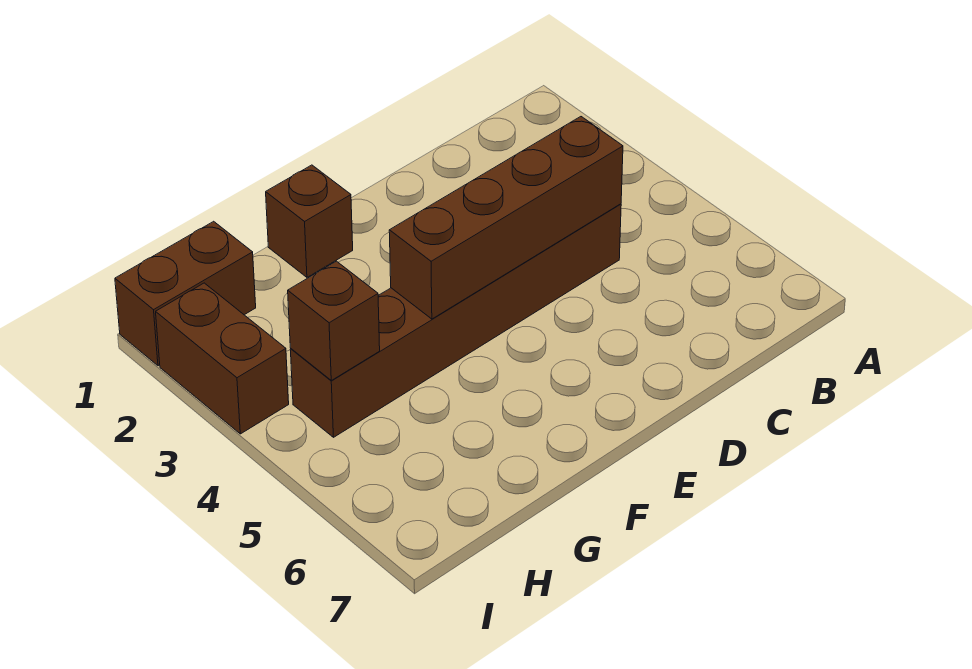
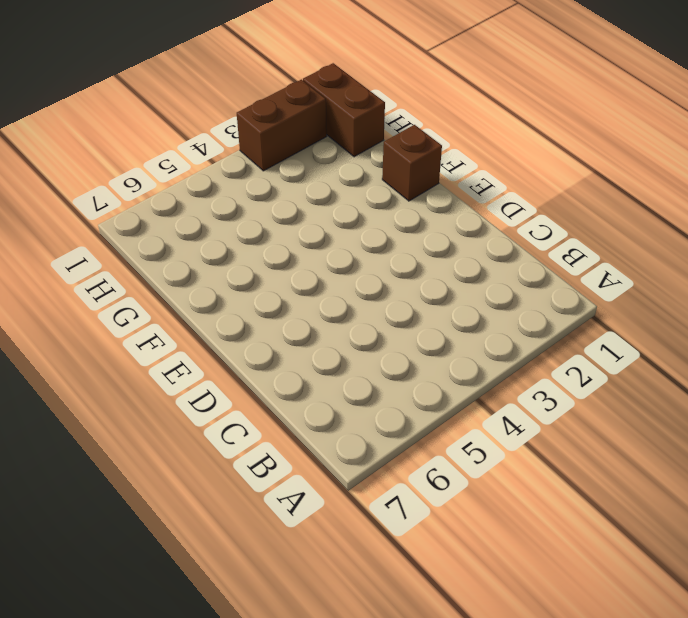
none -> brown brick C4:H4 level 1
none -> brown brick C4:F4 level 2

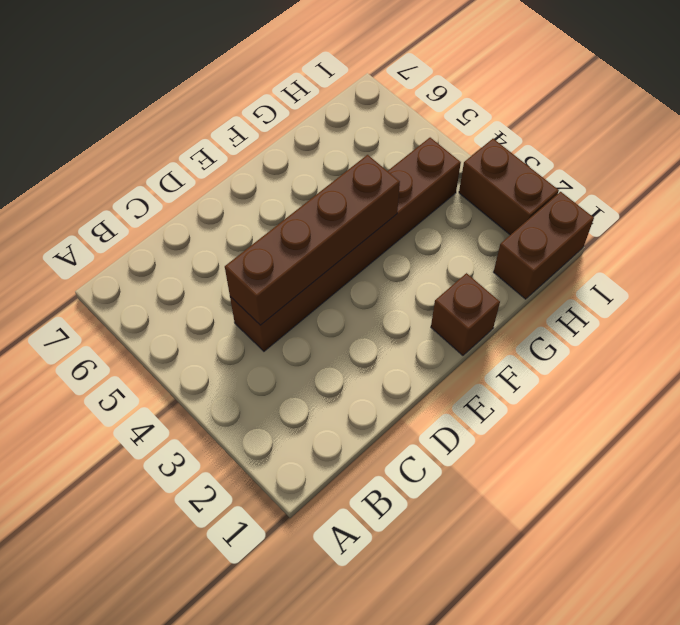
none -> brown brick H4 level 2

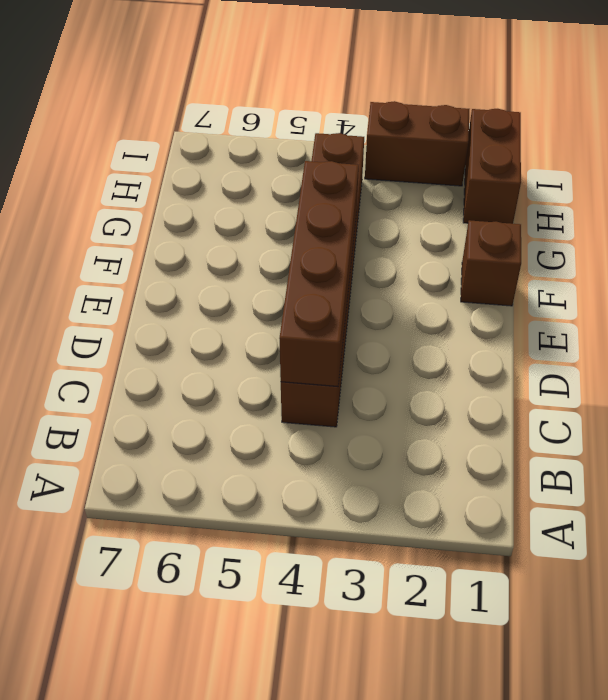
none -> brown brick H4 level 2

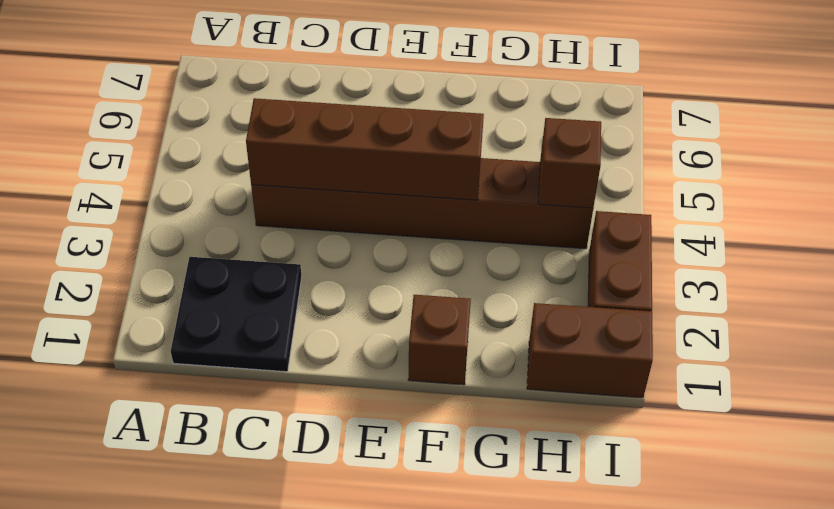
black plate B1:C2 level 1 -> none

